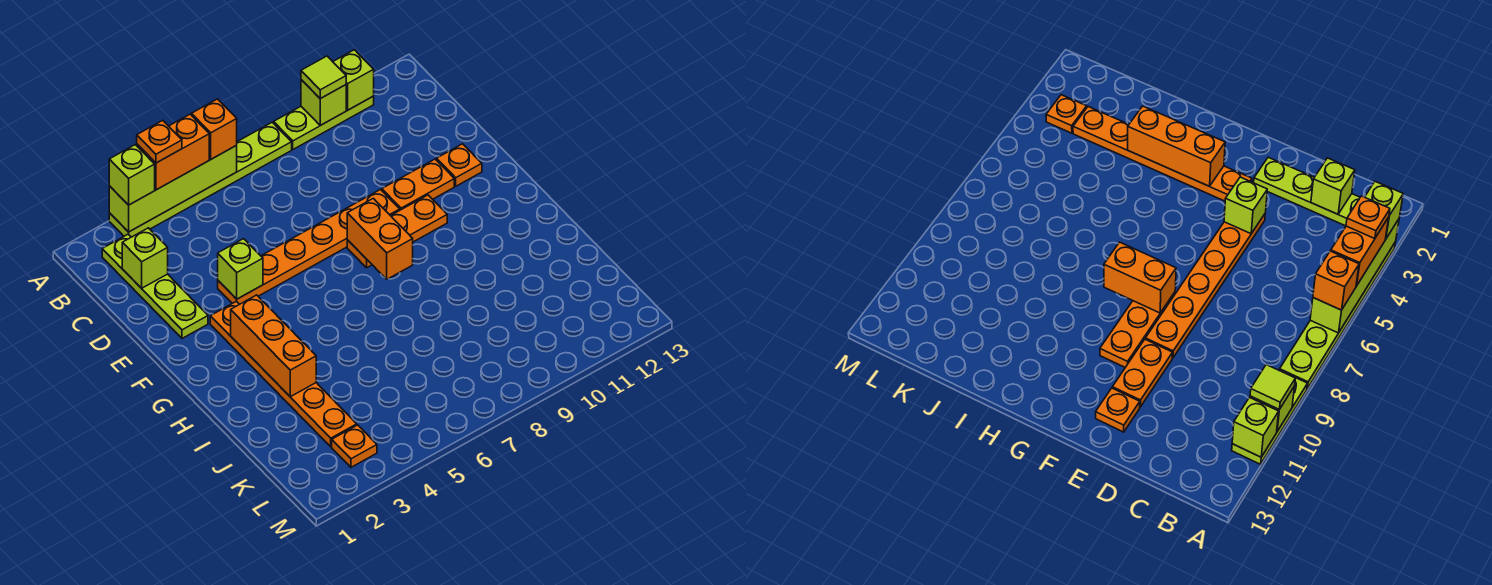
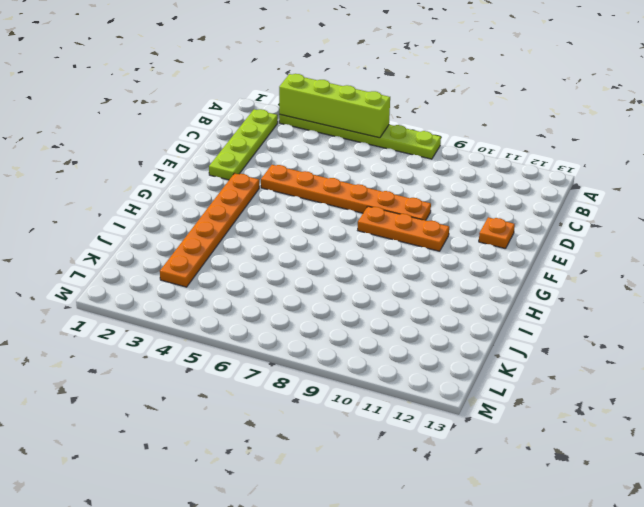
none -> lime plate A9:A11 level 1
none -> orange plate E10:E11 level 1
none -> orange plate L3 level 1

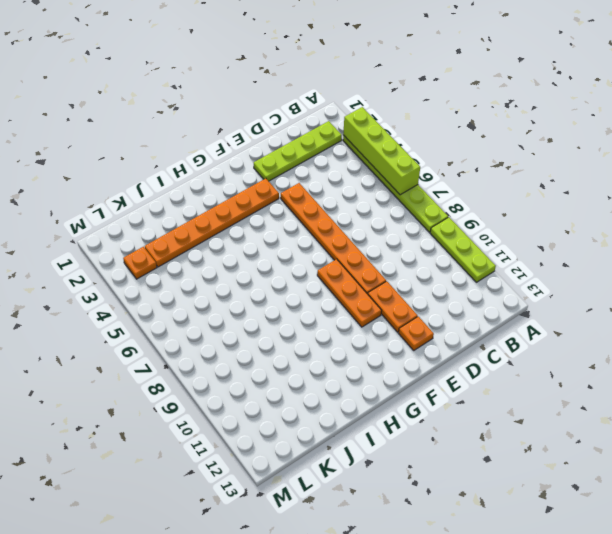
none -> lime brick A10 level 2
none -> lime brick A11 level 2
none -> lime brick C2 level 2

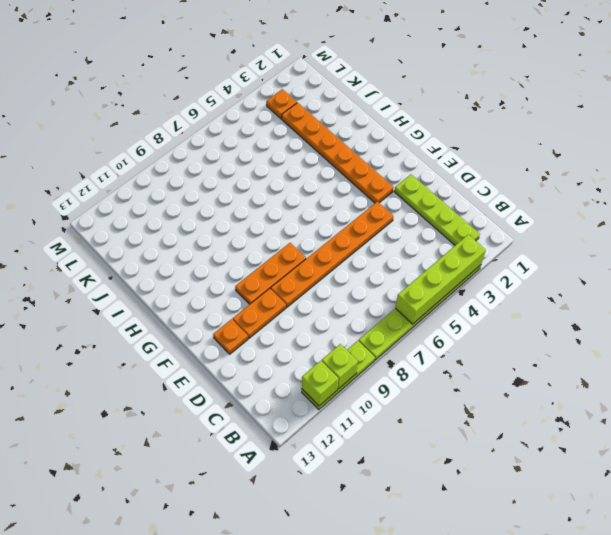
none -> lime brick C2 level 2
none -> lime brick E4 level 2
none -> orange brick F8:G8 level 2

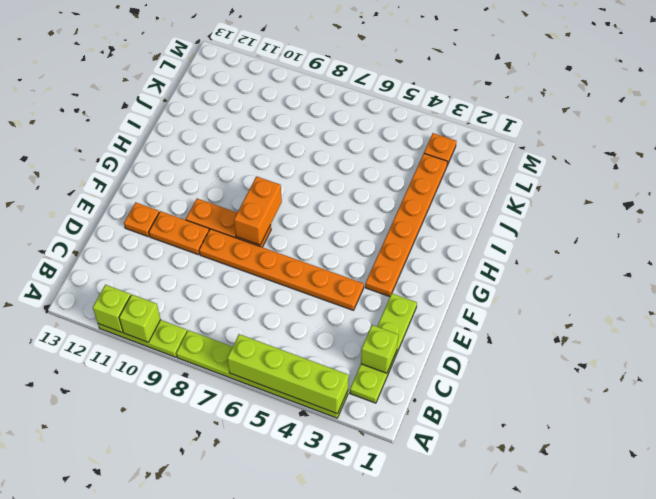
none -> lime brick E4 level 2
none -> orange brick G3:I3 level 2
none -> lime brick A3 level 3

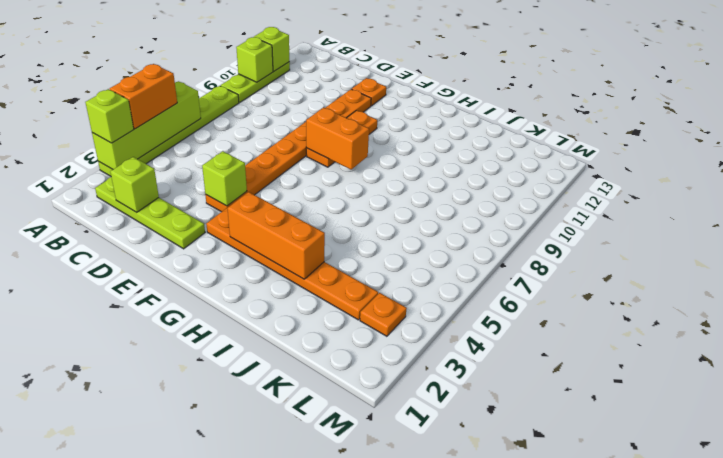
none -> orange brick A6 level 3
none -> lime tile A10 level 3
none -> orange plate A4 level 4

